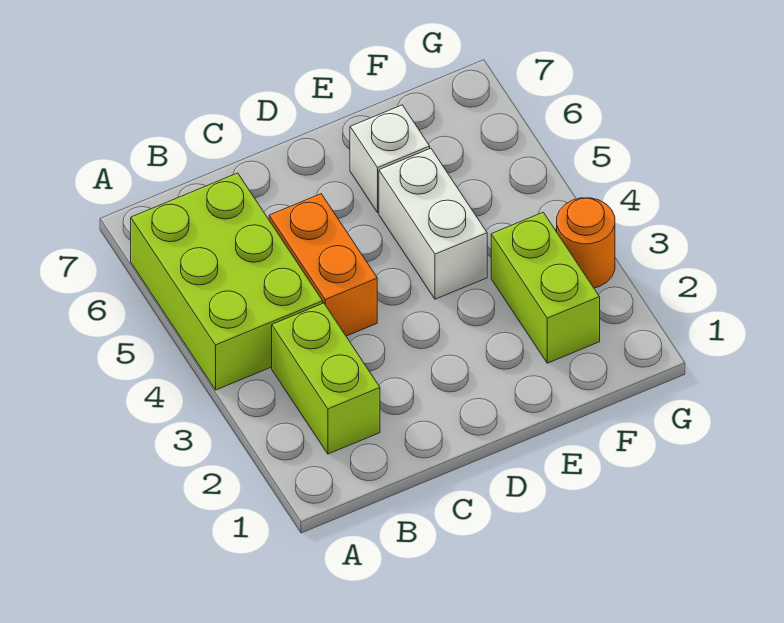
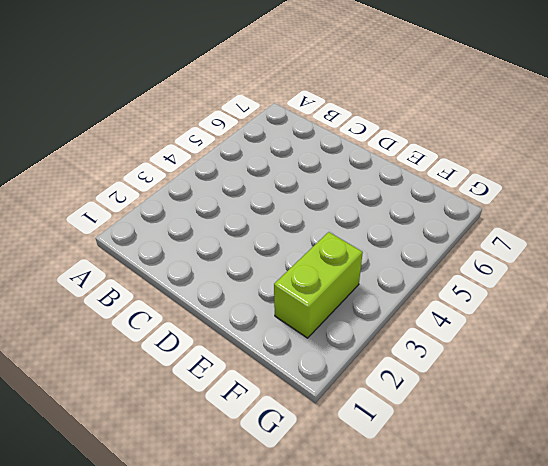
none -> lime brick A4:B6 level 1
none -> lime brick B2:B3 level 1

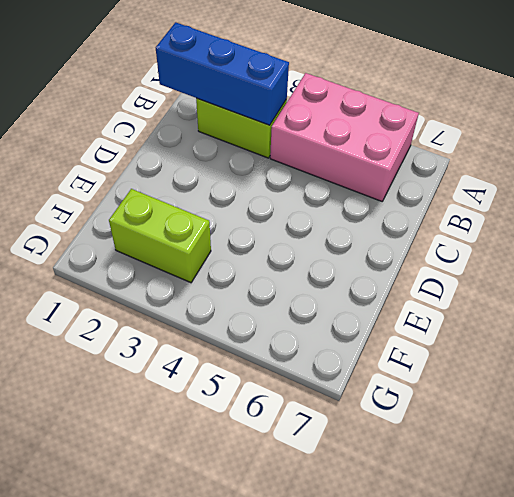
pink brick A4:B6 level 1 -> lime brick A4:B6 level 1
blue brick B1:B3 level 2 -> none
none -> orange brick C4:C5 level 1
none -> white brick E4:E5 level 1

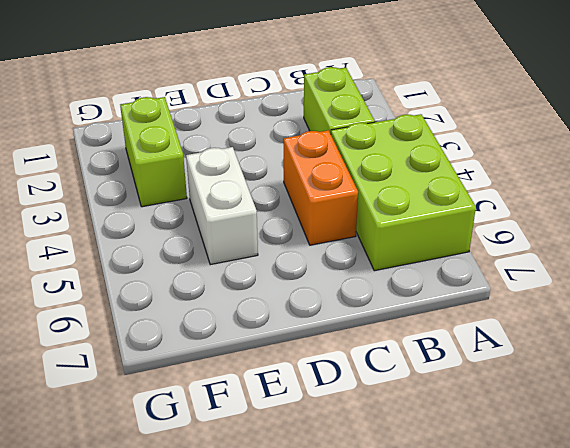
none -> white brick E6 level 1
none -> orange round brick G3 level 1

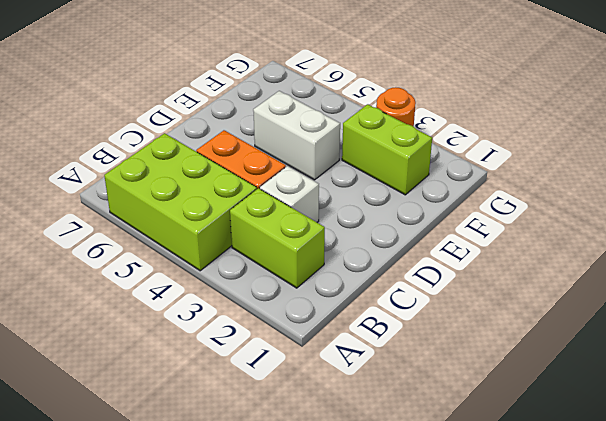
white brick C3 level 1 -> white brick E6 level 1

